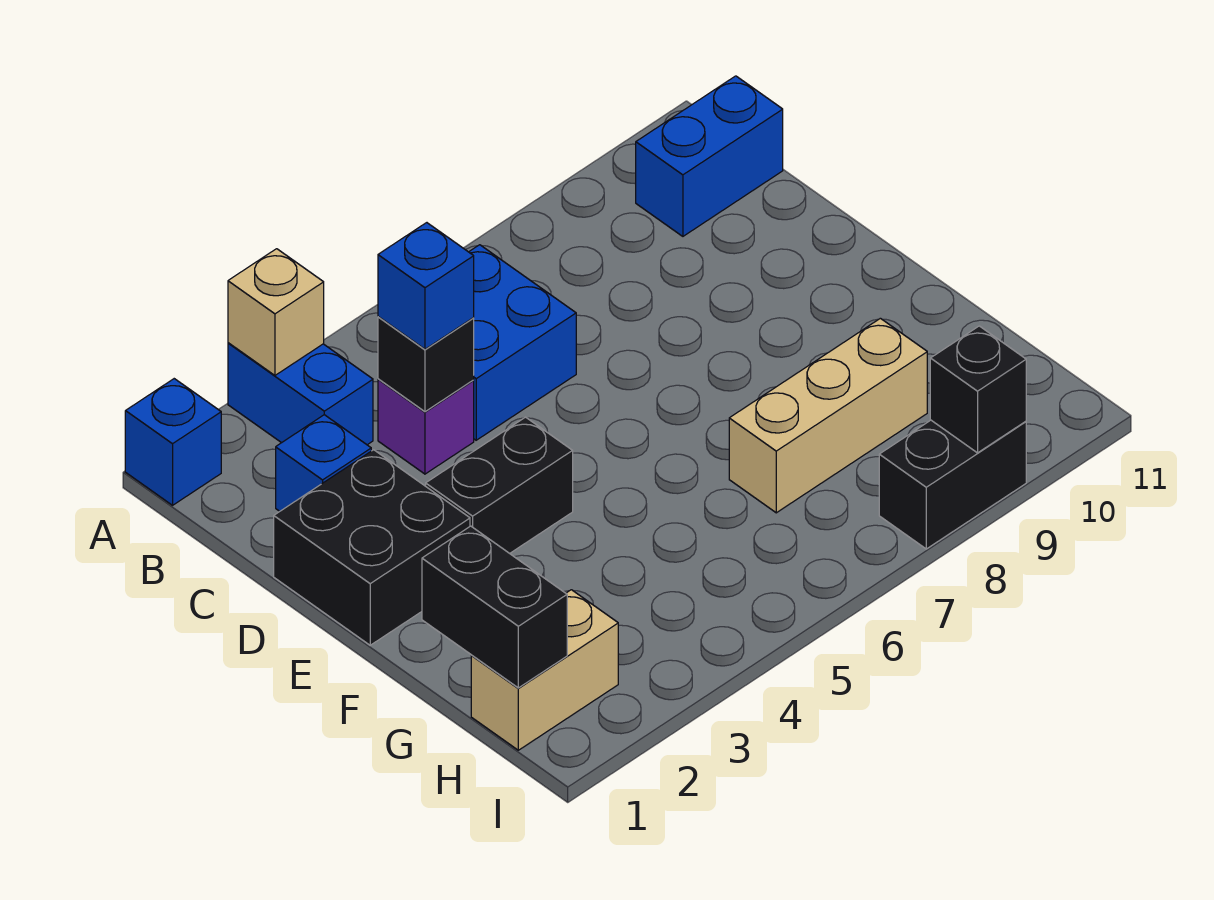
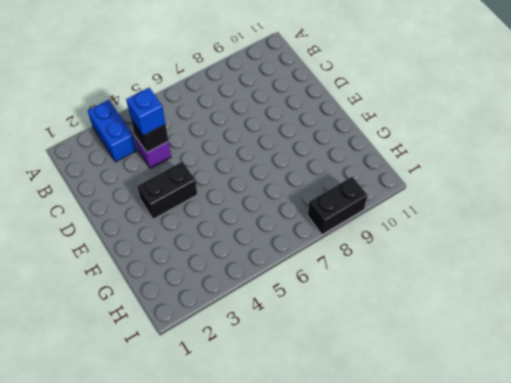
none -> blue brick A1 level 1
none -> blue brick B5:C6 level 1
none -> blue brick B10:B11 level 1

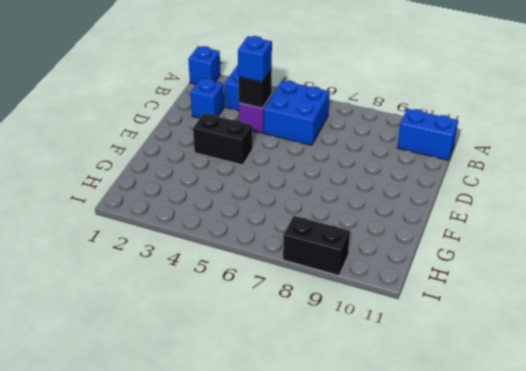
none -> black brick D1:E2 level 1
none -> tan brick G7:G9 level 1
none -> tan brick H1:H2 level 1

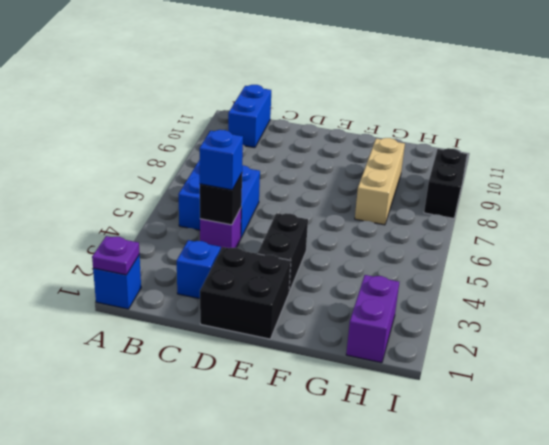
purple plate A1 level 2 -> none
purple brick H1:H2 level 1 -> tan brick H1:H2 level 1
none -> blue brick A3:B3 level 1
none -> tan brick A3 level 2
none -> black brick G1:H1 level 2

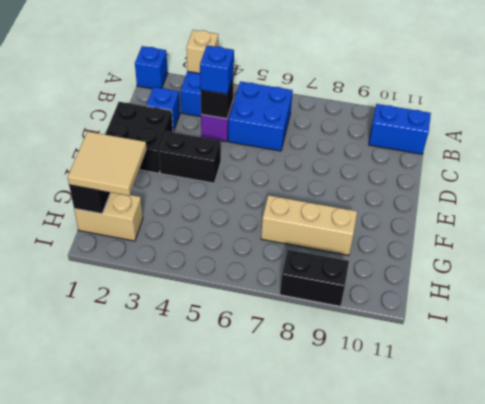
tan tile G1:H2 level 3 -> none
none -> black brick I9 level 2

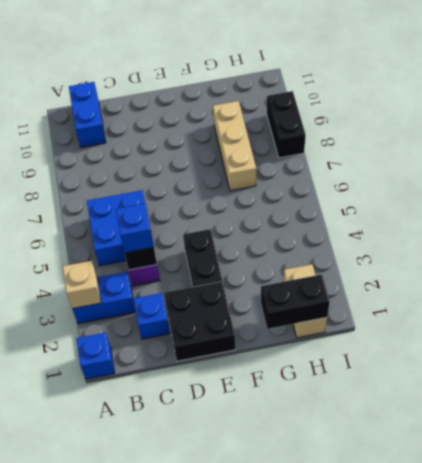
none -> black brick I9 level 2

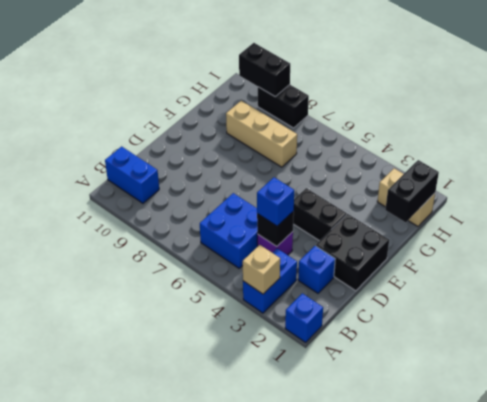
black brick I9:I10 level 2 -> black brick I9 level 2

